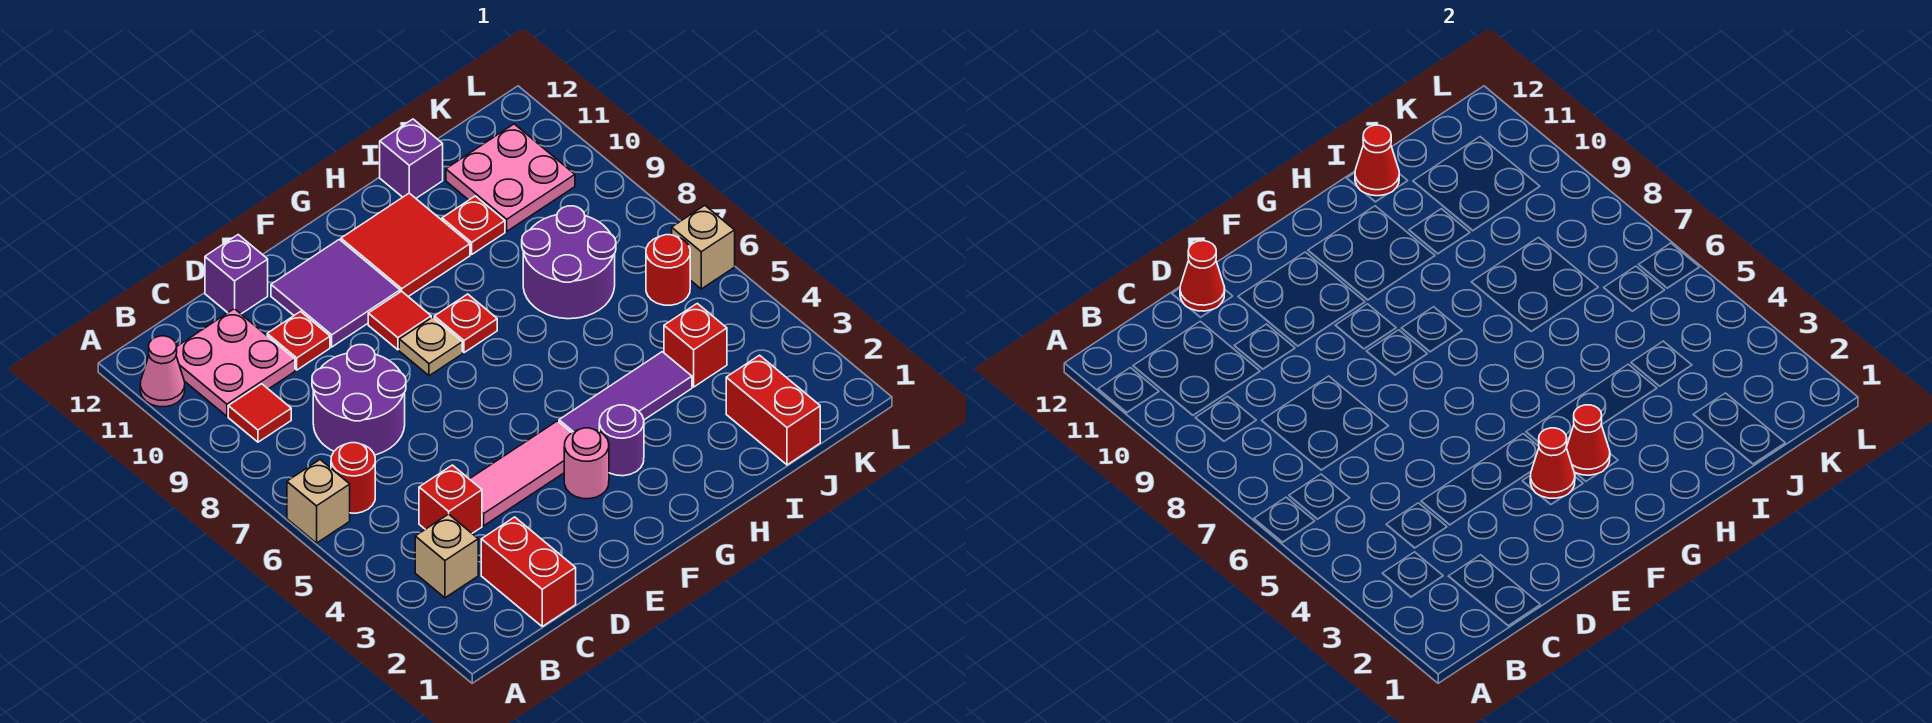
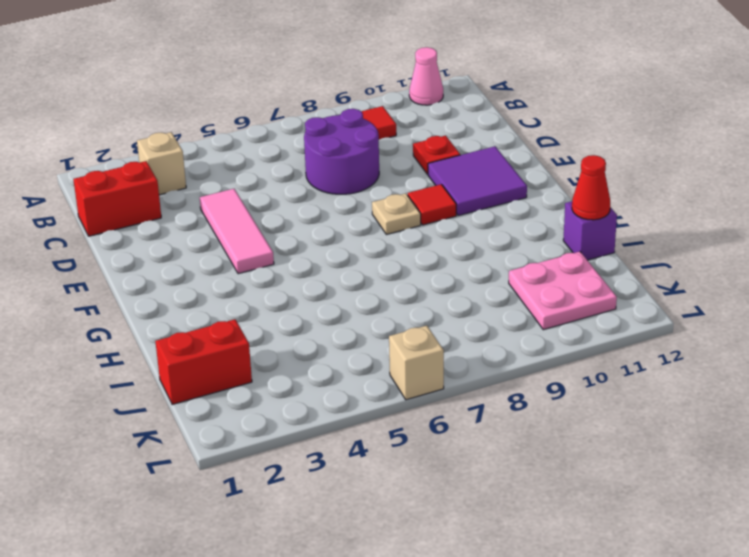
none -> tan brick A6 level 1
none -> red round brick B6 level 1
none -> pink plate B10:C11 level 1
none -> red brick C4 level 1

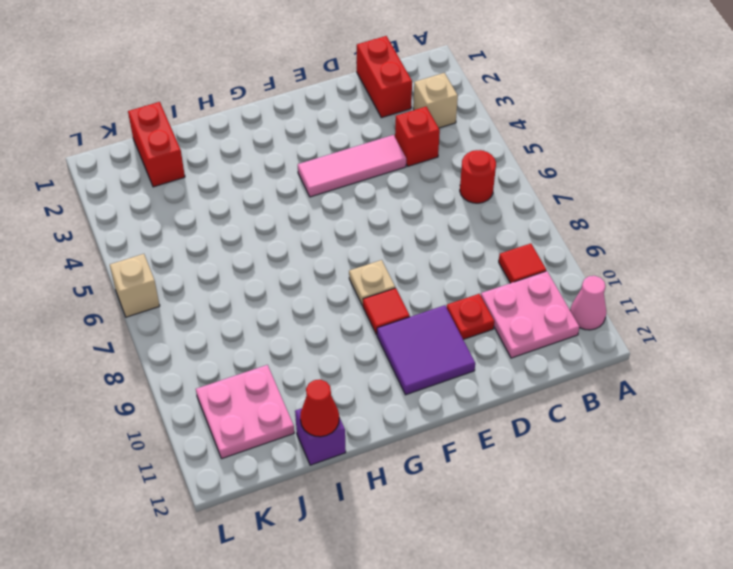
none -> tan brick A6 level 1
none -> purple round brick C7:D8 level 1
none -> purple brick D12 level 1
none -> pink round brick F3 level 1

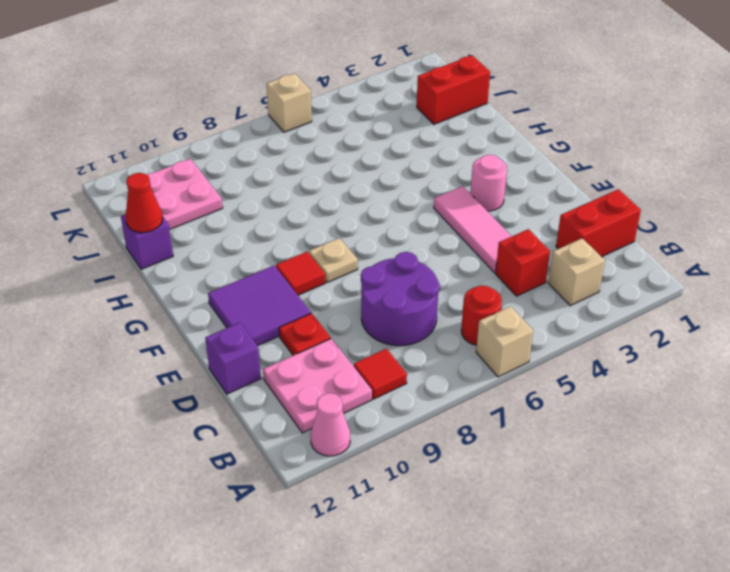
none -> purple round brick G3 level 1
none -> purple tile G4:I4 level 1
none -> red plate G8 level 1
none -> red tile G10:H11 level 1

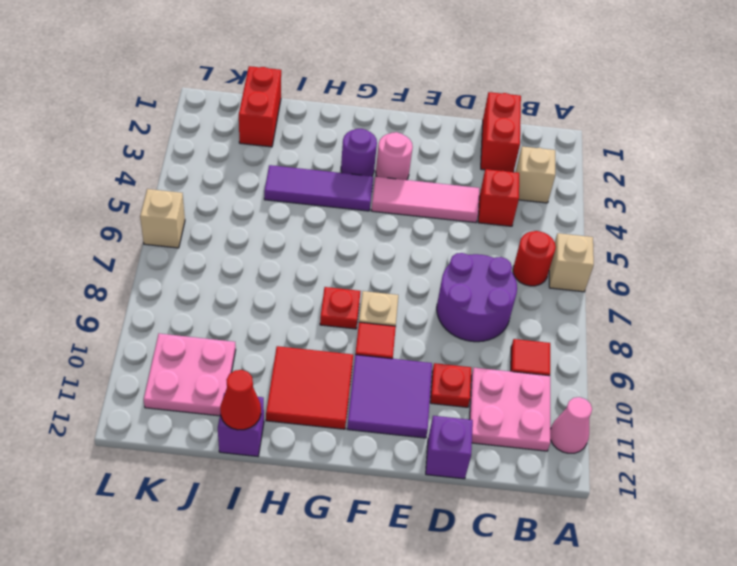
none -> purple round brick I7:J8 level 1
none -> red plate I10 level 1
none -> red brick J4 level 1
none -> red round brick K6 level 1

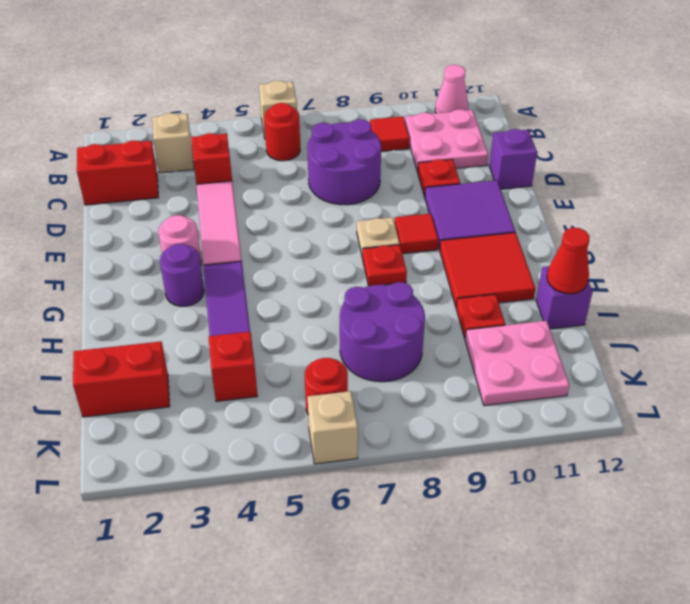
none -> red cone D12 level 2
none -> red cone F3 level 2
none -> red cone G3 level 2

